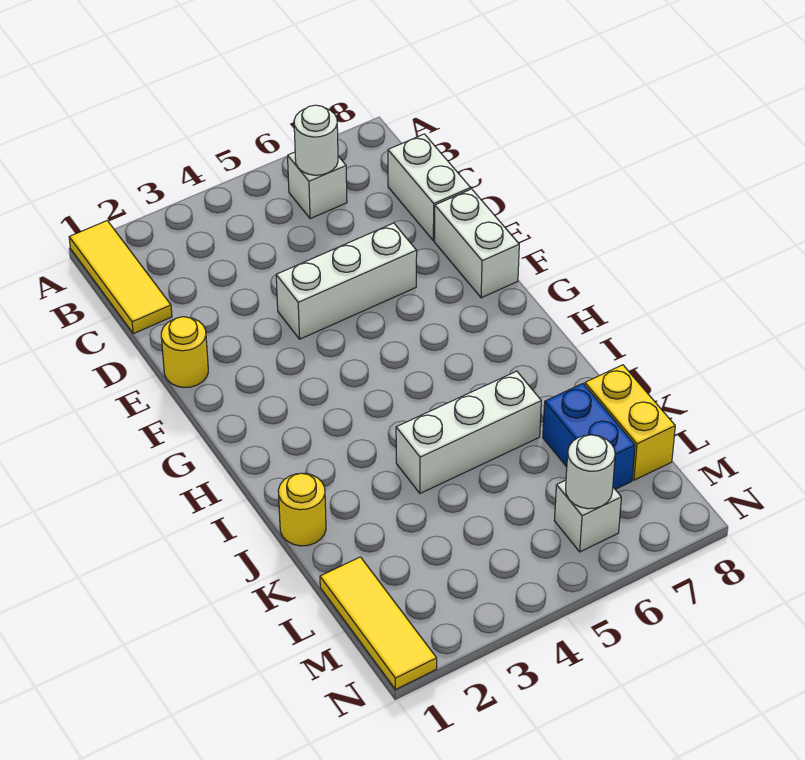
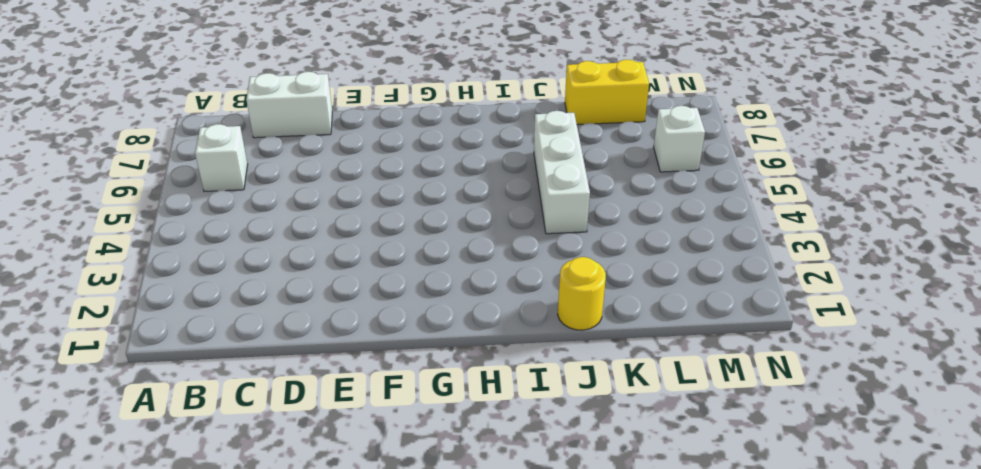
none -> yellow tile A1:C1 level 1
none -> yellow round brick E1 level 1
none -> white brick E4:E6 level 1

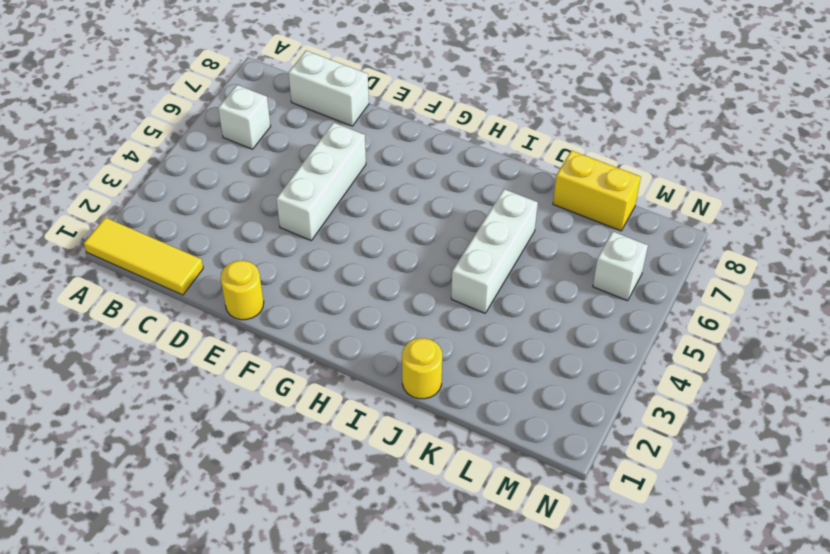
none -> white brick E8:F8 level 1
none -> blue brick K7:L7 level 1
none -> yellow tile L1:N1 level 1

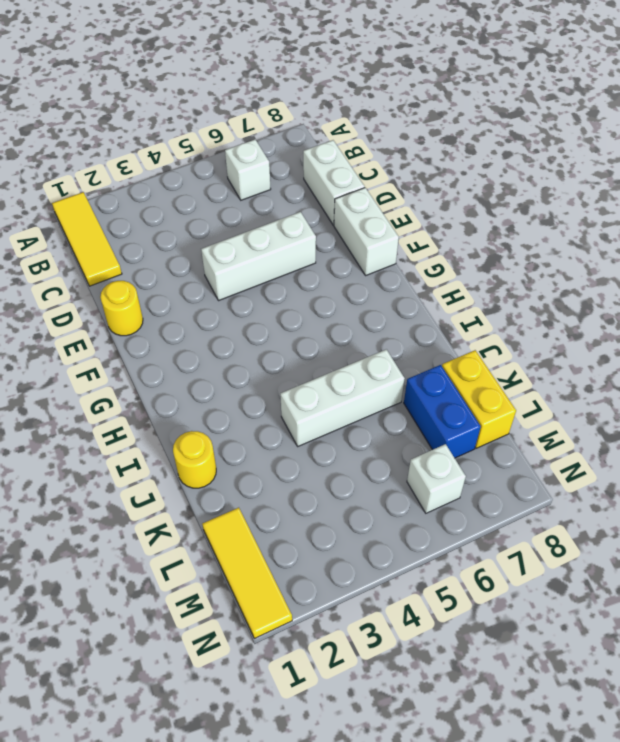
none -> white round brick B6 level 2
none -> white round brick M6 level 2

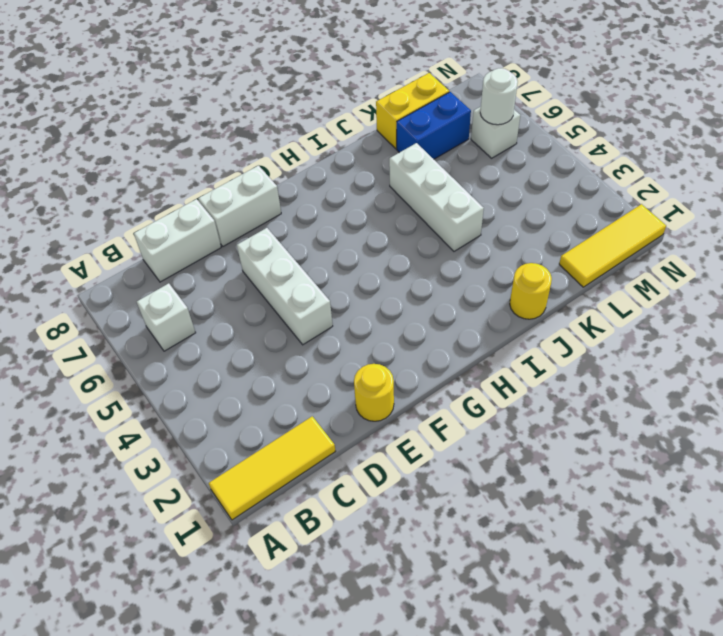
none -> white round brick B6 level 2

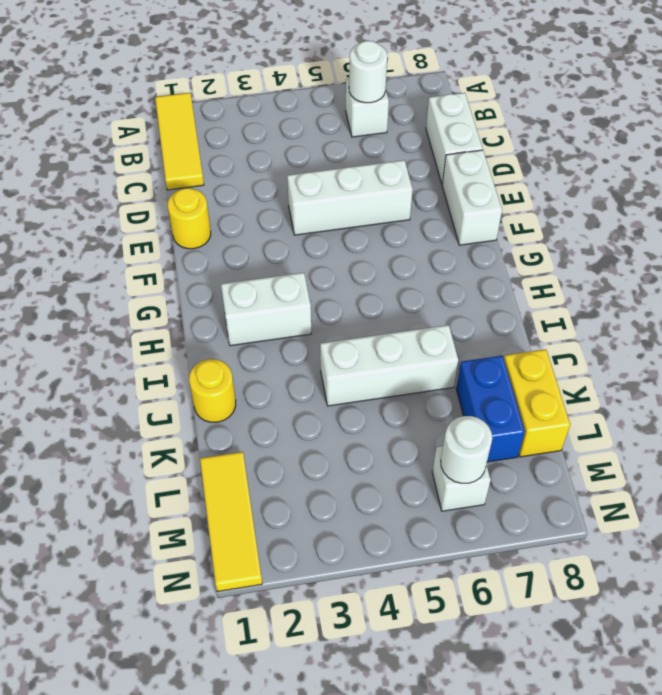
white brick H2:H3 level 1 -> none

